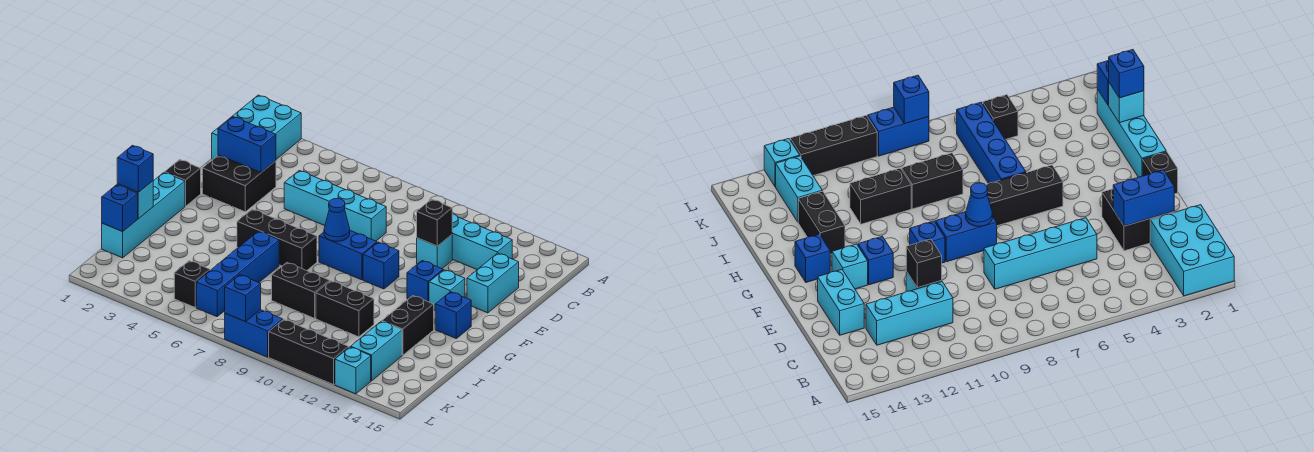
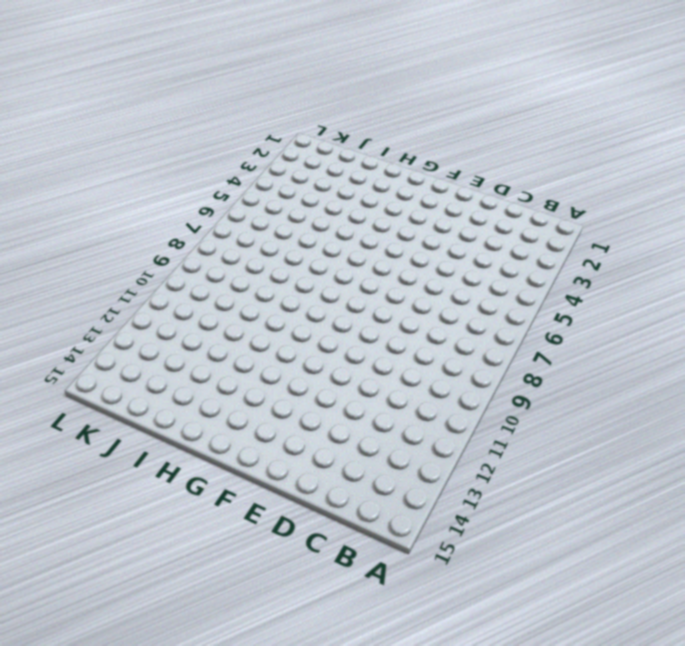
none -> cyan brick A1:C2 level 1
none -> cyan brick C11:C13 level 1
none -> black brick D2:E3 level 1
none -> cyan brick D5:D8 level 1

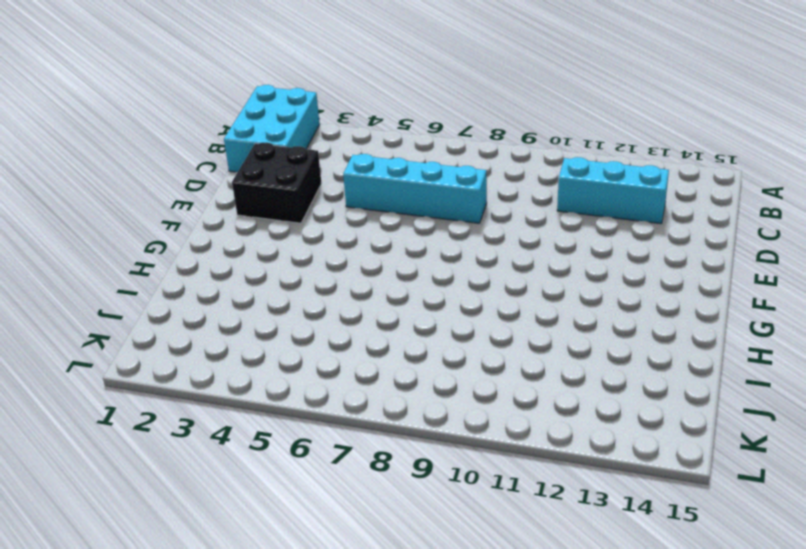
none -> cyan brick D11 level 1
none -> cyan brick D14:E14 level 1
none -> black brick F1 level 1
none -> blue brick F8:F9 level 1

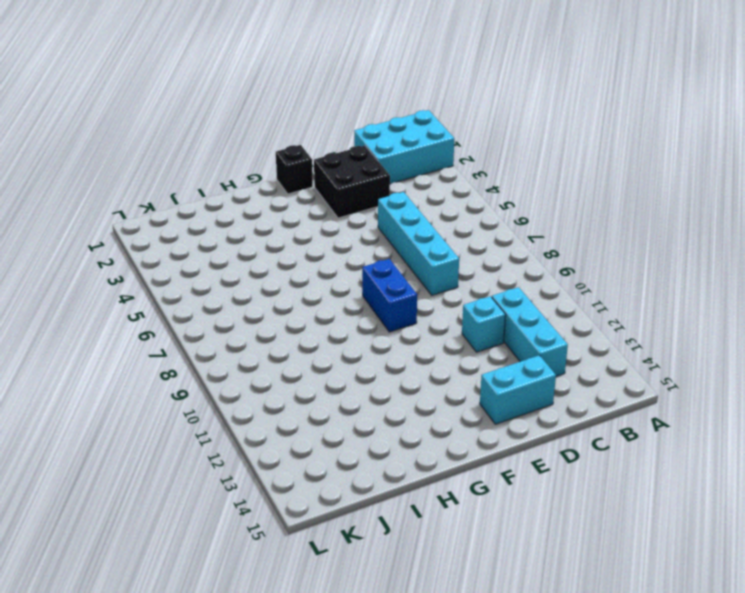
none -> blue brick F10 level 1
none -> blue brick F12 level 1
none -> cyan brick F13 level 1
none -> cyan brick G1:J1 level 1

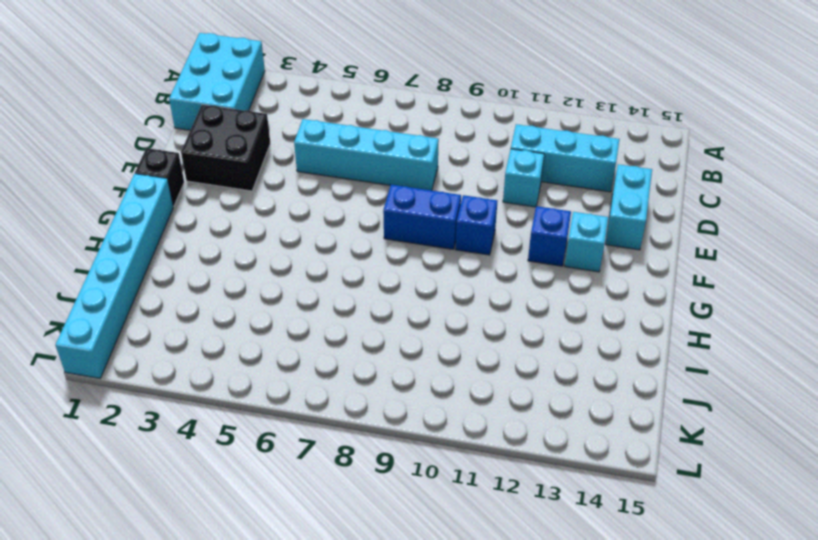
cyan brick G1:L1 level 1 -> cyan brick G1:J1 level 1
none -> black brick G5:G7 level 1
none -> blue brick G14 level 1
none -> blue brick H6:K6 level 1
none -> black brick H13:I13 level 1

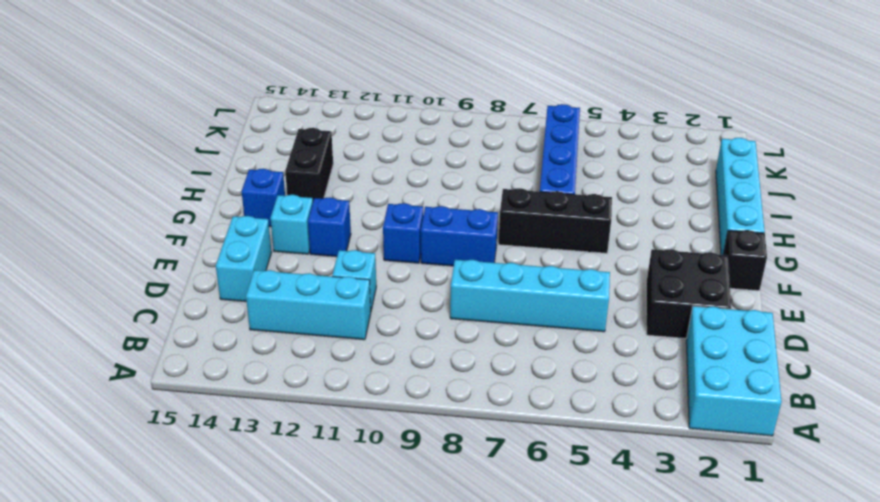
none -> black brick I8:I9 level 1
none -> black brick I10:I11 level 1
none -> cyan brick J13:K13 level 1
none -> black brick K5 level 1

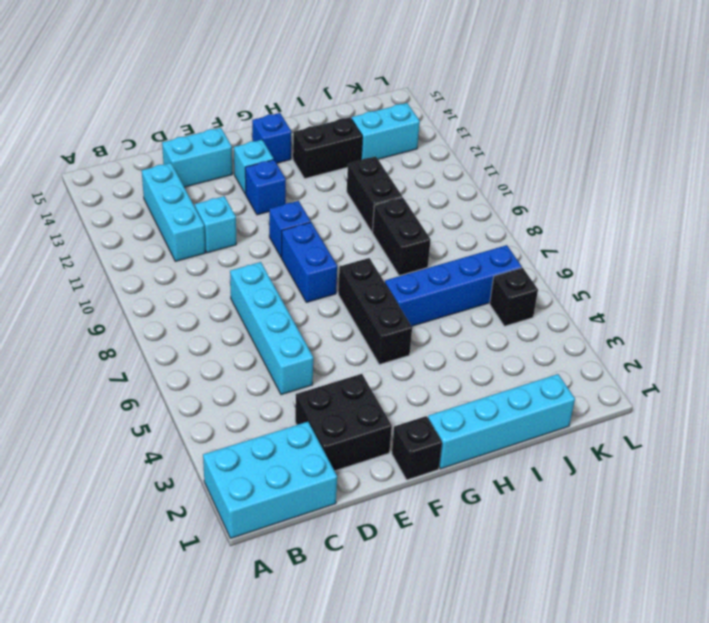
none -> blue brick L8:L9 level 1
none -> black brick L10:L12 level 1
none -> cyan brick L13 level 1
none -> blue brick D2:D3 level 2

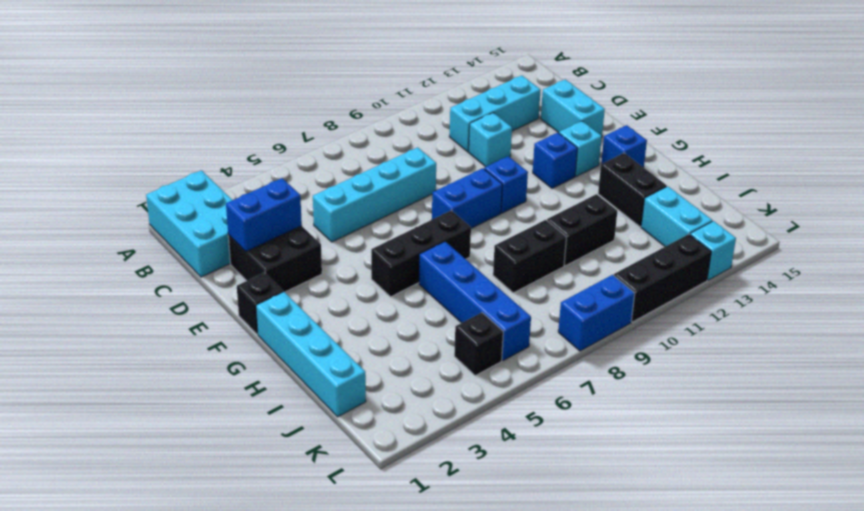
none -> black brick D11 level 2
none -> blue cone F8 level 2
none -> cyan brick I1 level 2
none -> blue brick J1 level 2

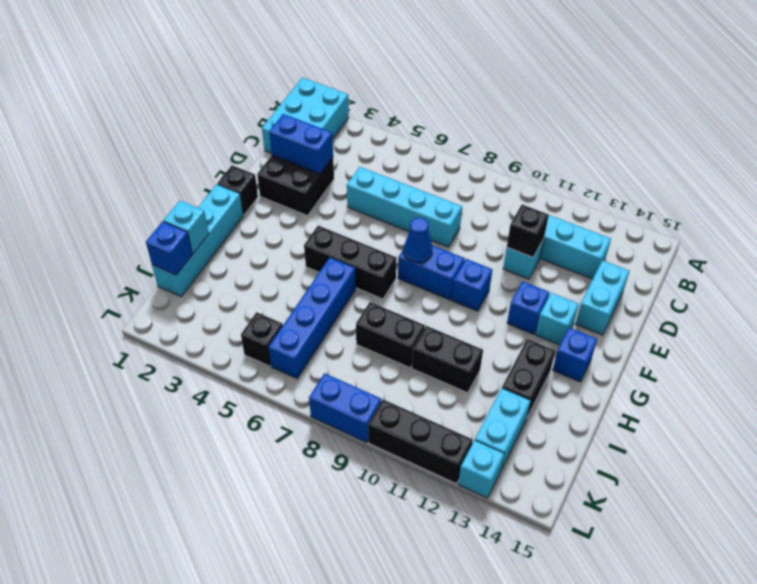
none -> blue brick L8 level 2
none -> blue brick I1 level 3

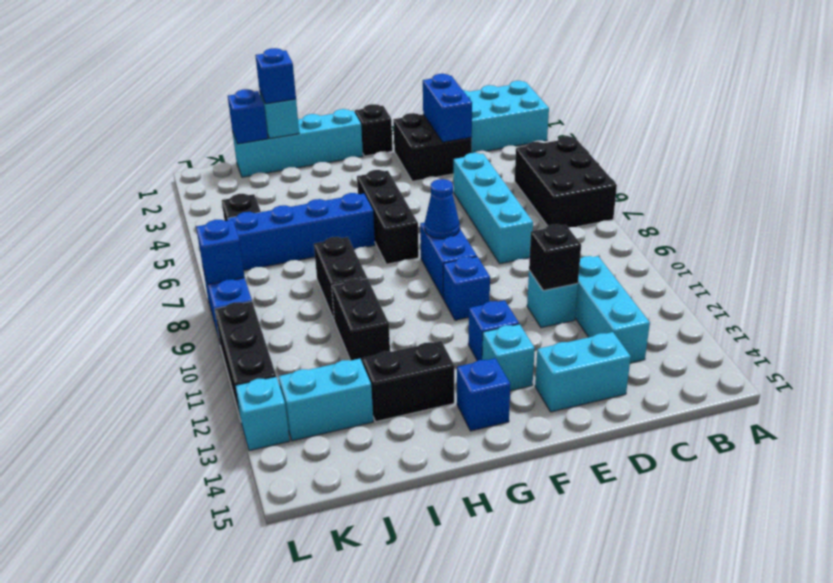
black brick A5:B7 level 1 -> none

